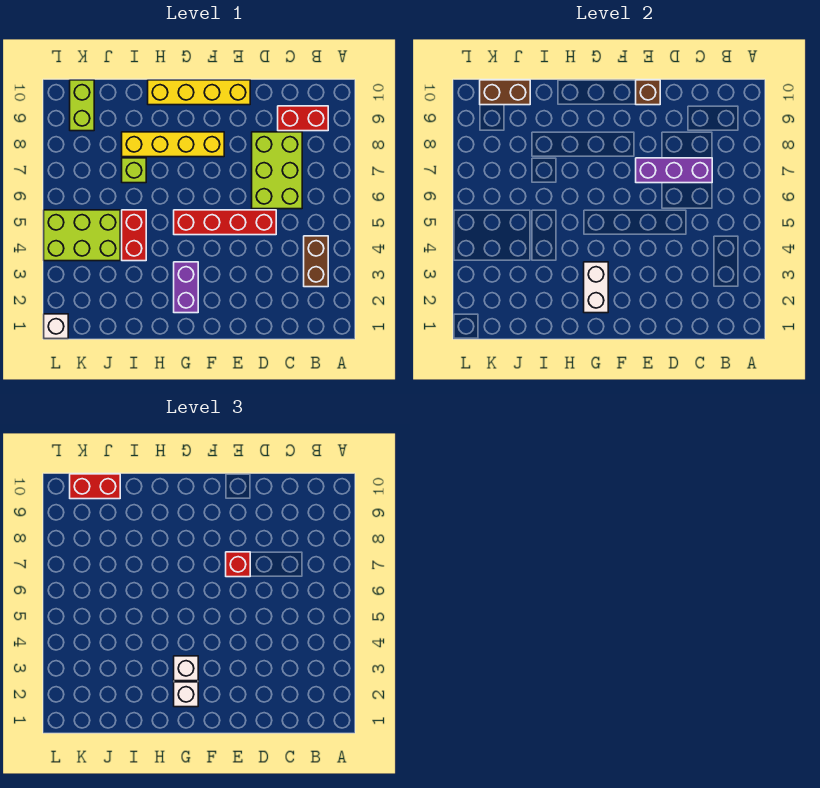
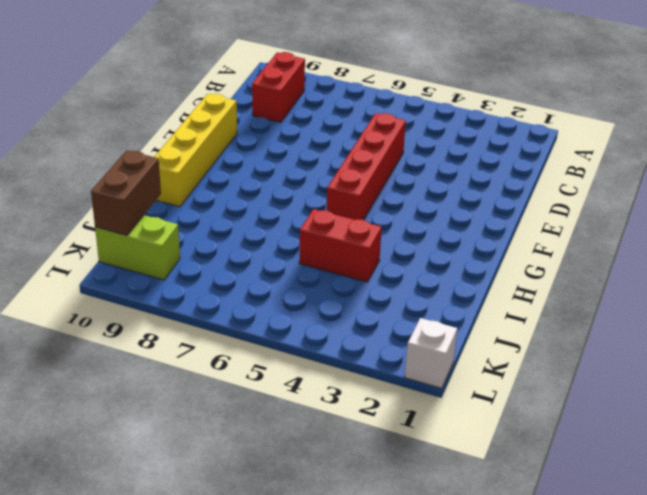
none -> brown brick B3:B4 level 1
none -> lime brick C6:D8 level 1
none -> yellow brick F8:I8 level 1

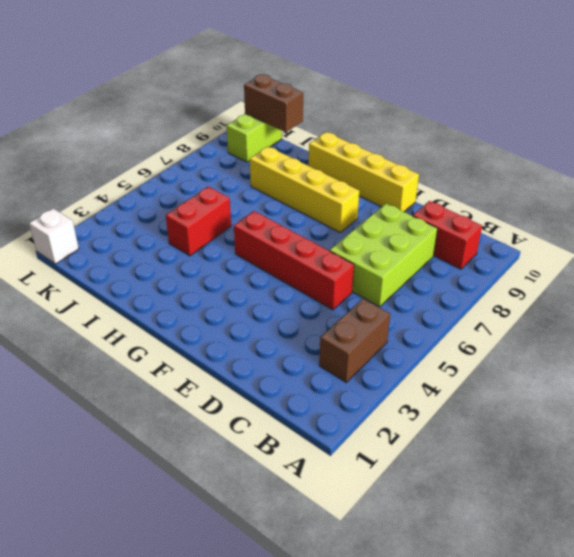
none -> purple brick G2:G3 level 1
none -> lime brick I7 level 1
none -> lime brick J4:L5 level 1

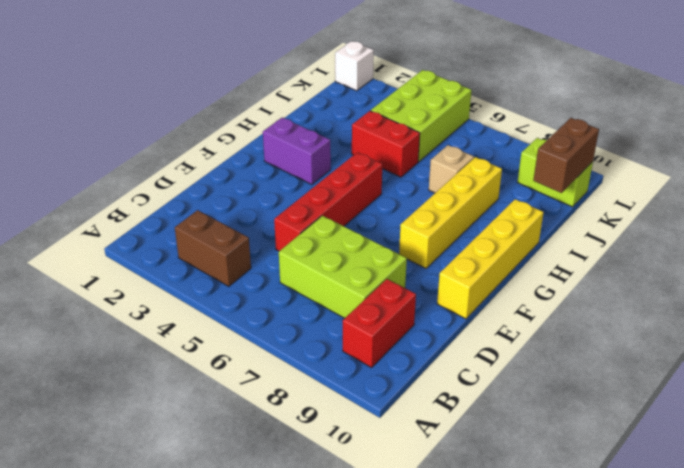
tan brick I7 level 1 -> lime brick I7 level 1
none -> purple brick C7:E7 level 2
none -> brown brick E10 level 2
none -> white brick G2:G3 level 2

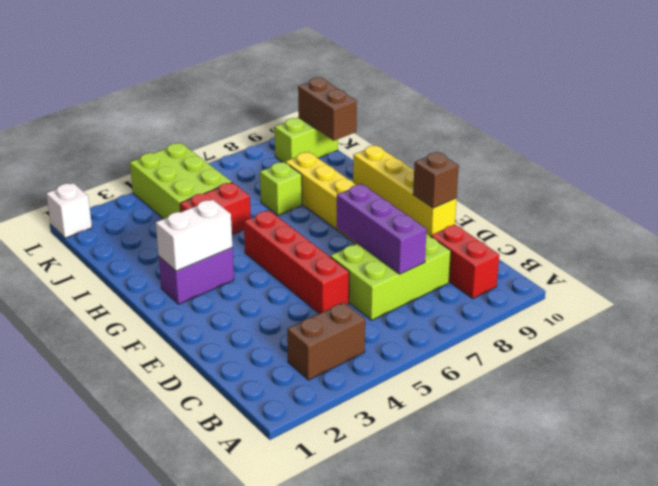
none -> red brick E7 level 3
none -> white brick G2 level 3
none -> white brick G3 level 3

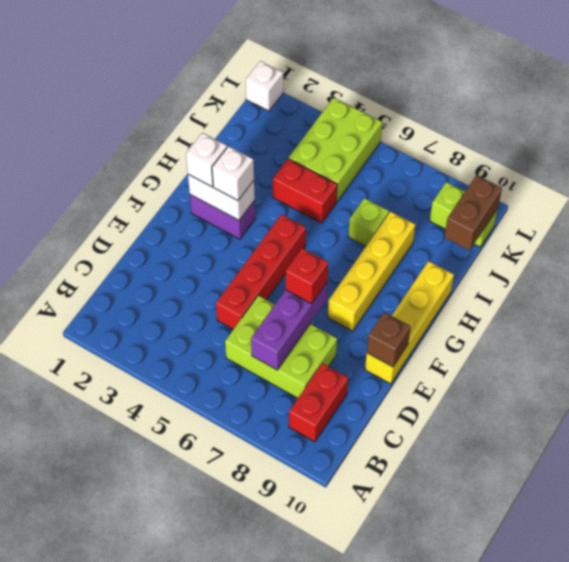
none -> brown brick B3:B4 level 1
none -> red brick J10:K10 level 3

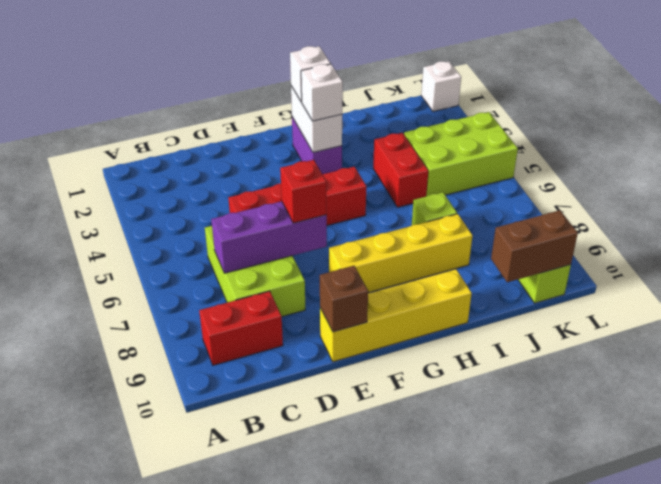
none -> brown brick B3:B4 level 1
none -> red brick J10:K10 level 3

